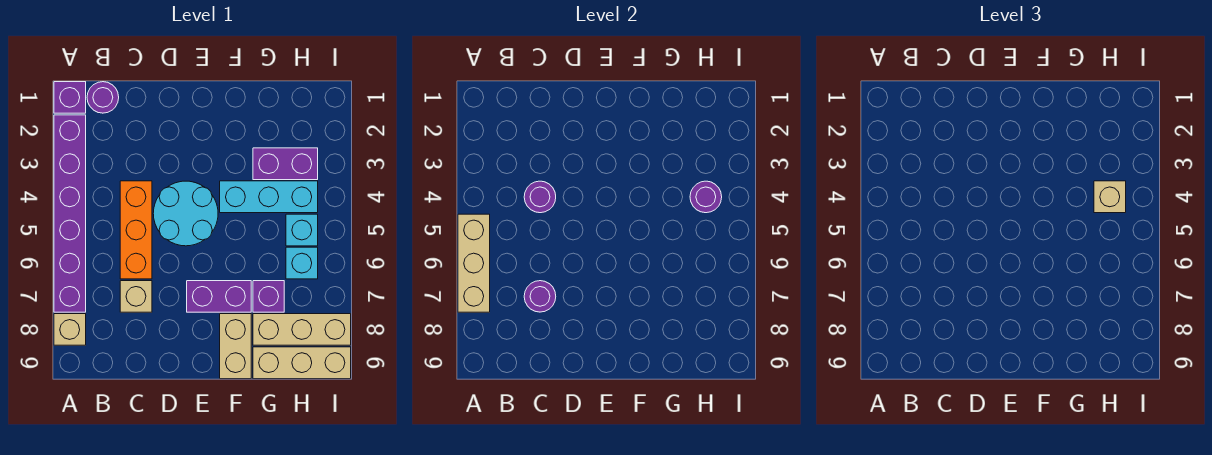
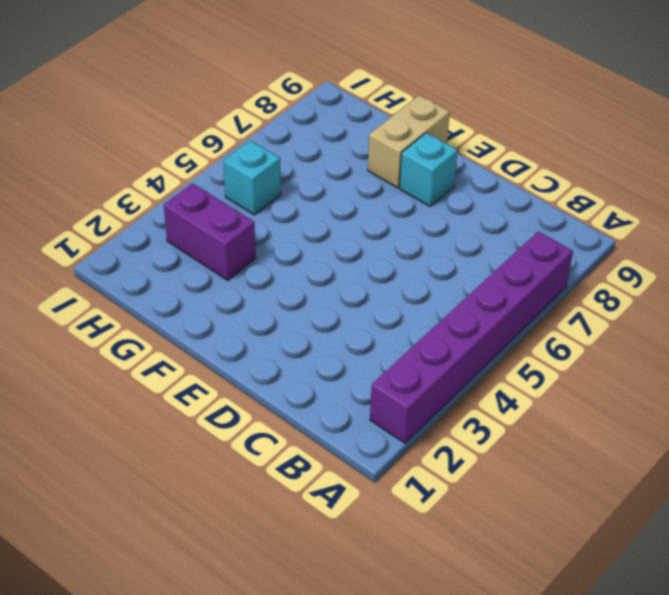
cyan brick E8 level 1 -> cyan brick H6 level 1
none -> purple brick A1 level 1
none -> tan brick A8 level 1
none -> purple round brick B1 level 1

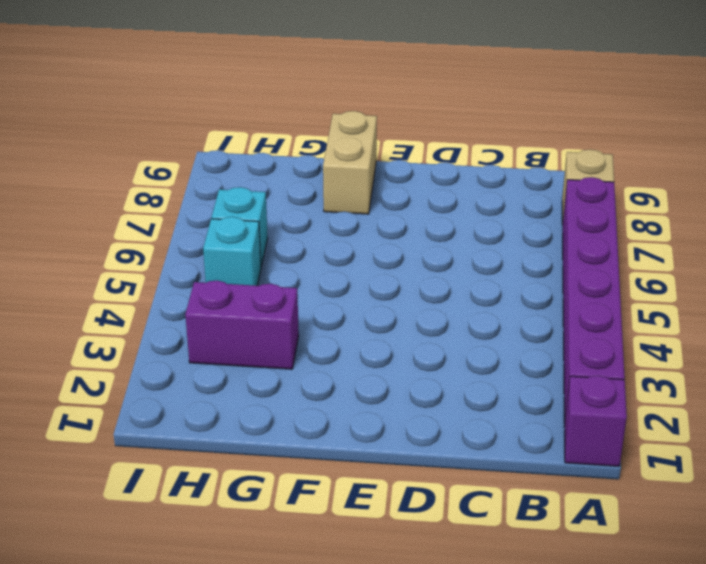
none -> purple round brick B1 level 1
none -> orange brick C4:C6 level 1
none -> tan brick C7 level 1

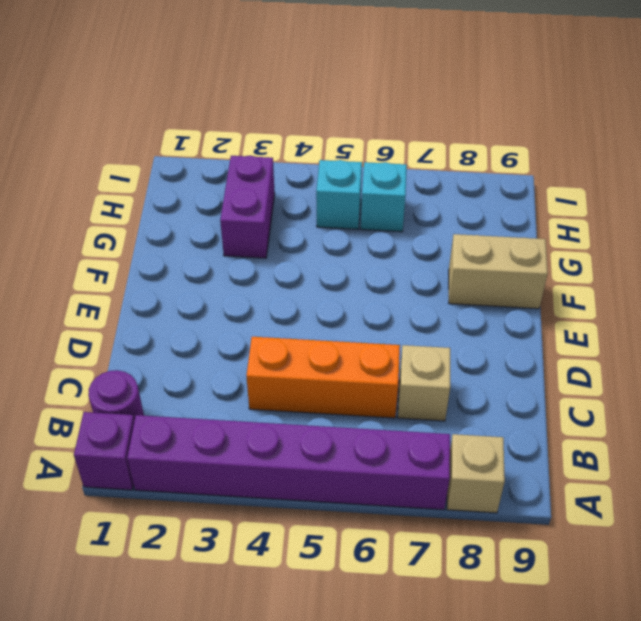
none -> cyan round brick D4:E5 level 1
none -> purple brick E7:F7 level 1
none -> cyan brick F4:H4 level 1

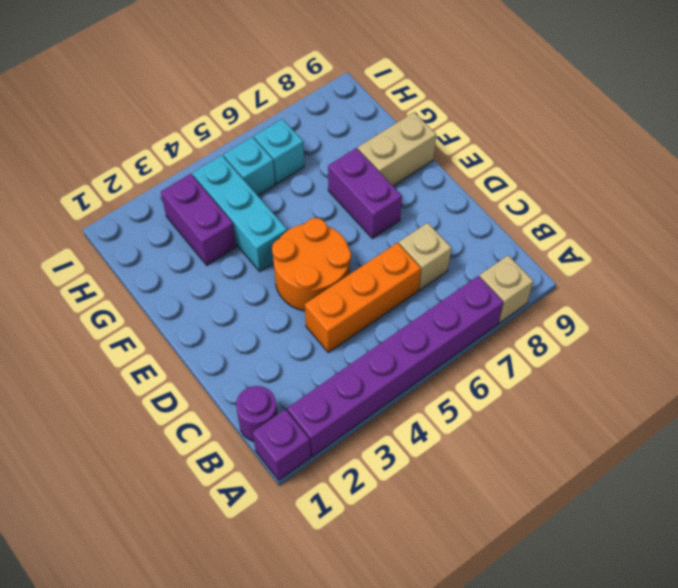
orange round brick D4:E5 level 1 -> cyan round brick D4:E5 level 1
none -> purple brick G7 level 1
none -> tan brick G8:I8 level 1
none -> tan brick G9:I9 level 1

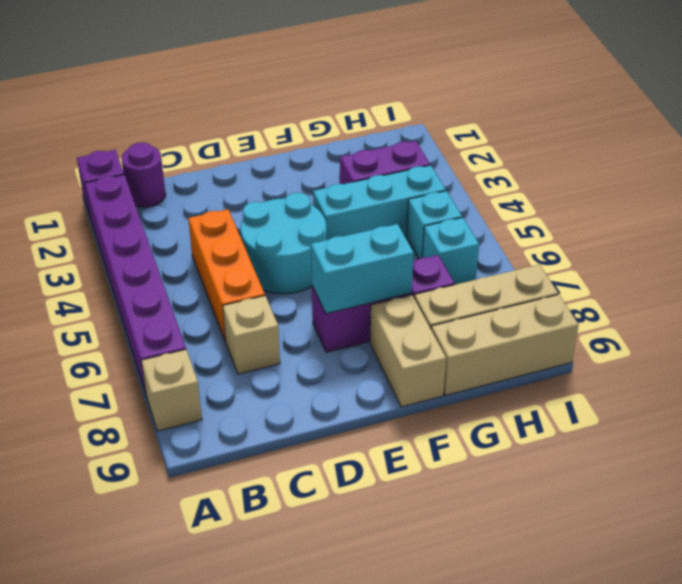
cyan brick E7:F7 level 2 -> none
none -> tan brick A5:A7 level 2
none -> purple round brick C4 level 2
none -> purple round brick C7 level 2

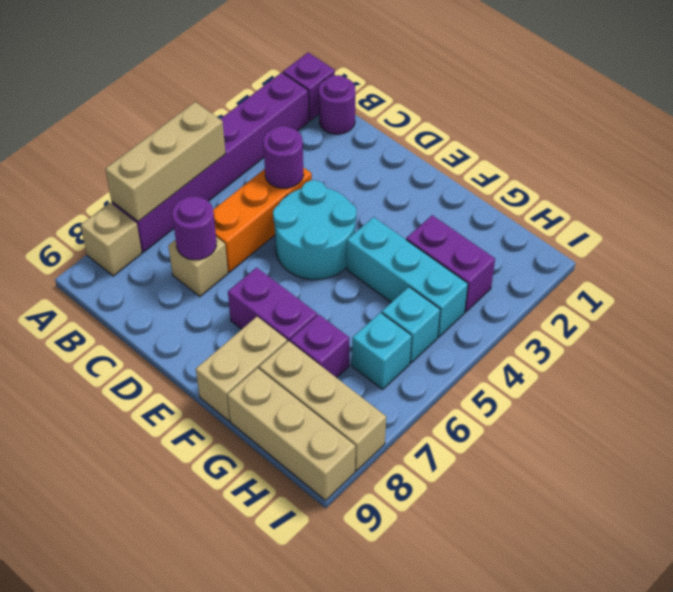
none -> purple round brick H4 level 2
none -> tan brick H4 level 3

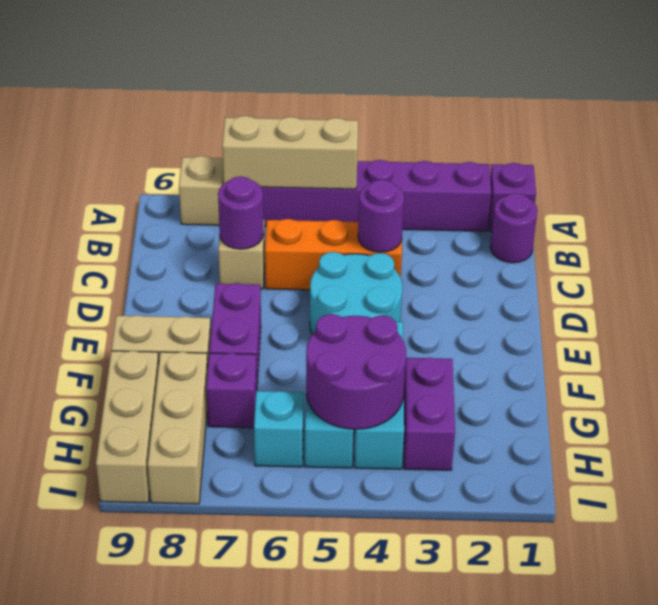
purple round brick G4:H5 level 2 -> purple round brick H4 level 2
none -> tan brick H4 level 3

